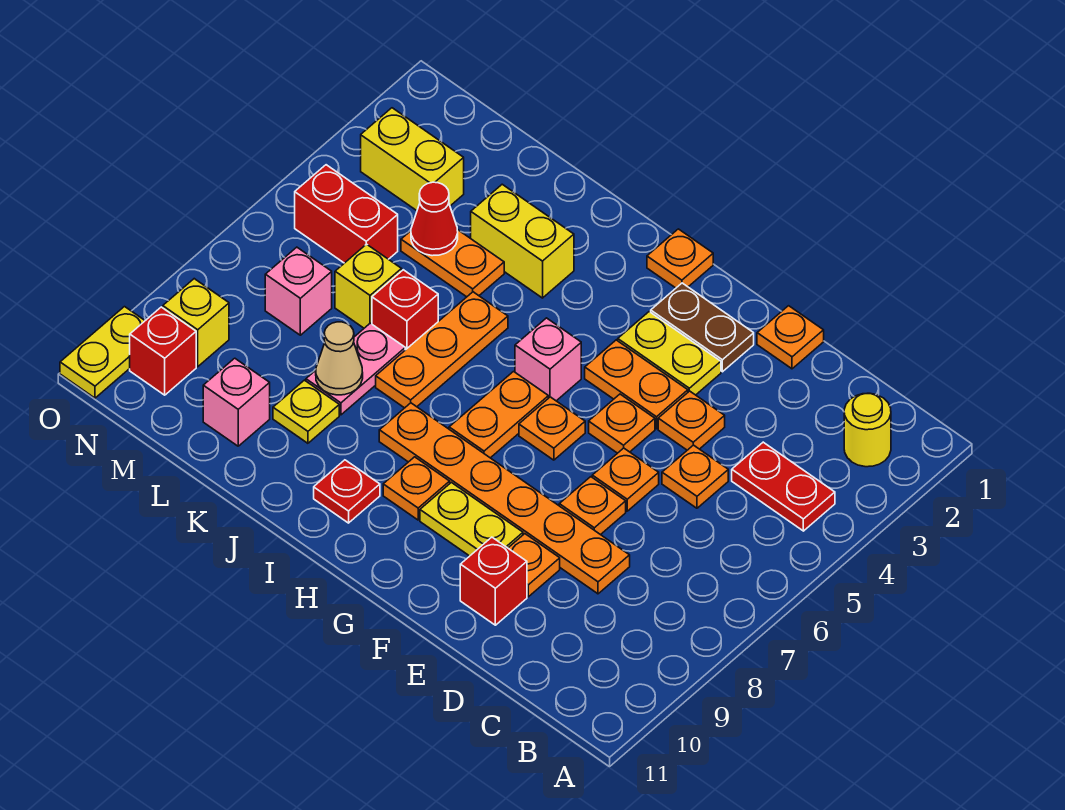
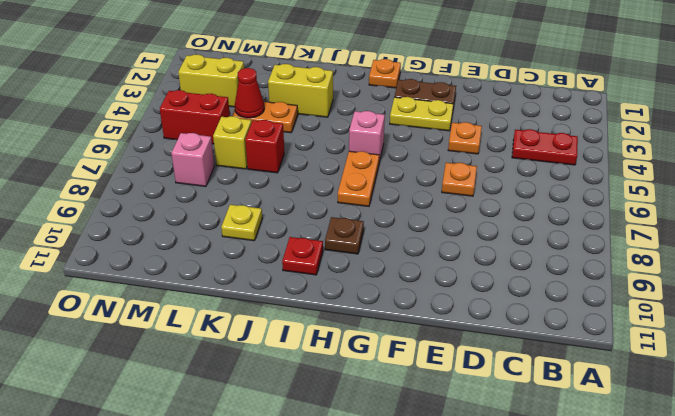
brown plate H9 level 1 -> orange plate H9 level 1
none -> yellow round brick B2 level 1
none -> orange plate D5 level 1
none -> orange plate D8:I8 level 1
none -> orange plate E1 level 1

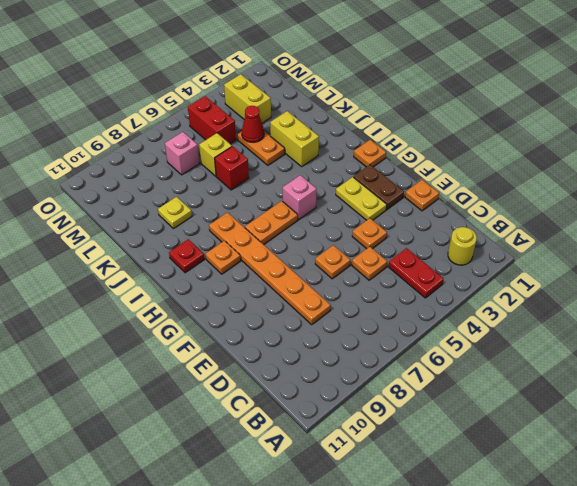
none -> orange plate E7 level 1
none -> orange plate E9 level 1
none -> red brick E10 level 1
none -> orange plate F4:G4 level 1

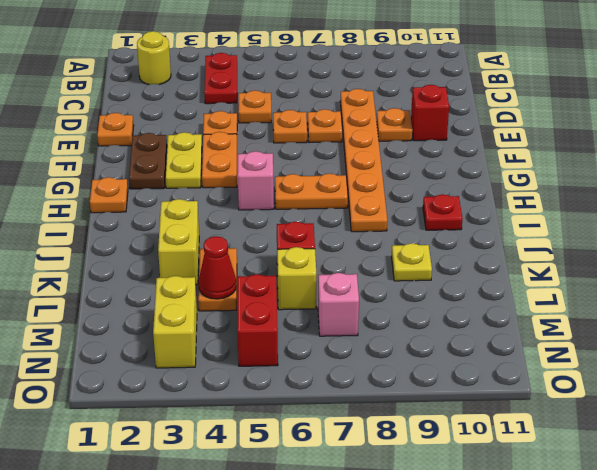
none -> orange plate F5 level 1
none -> yellow plate F9:G9 level 1
none -> orange plate G6 level 1
none -> orange plate H9 level 1

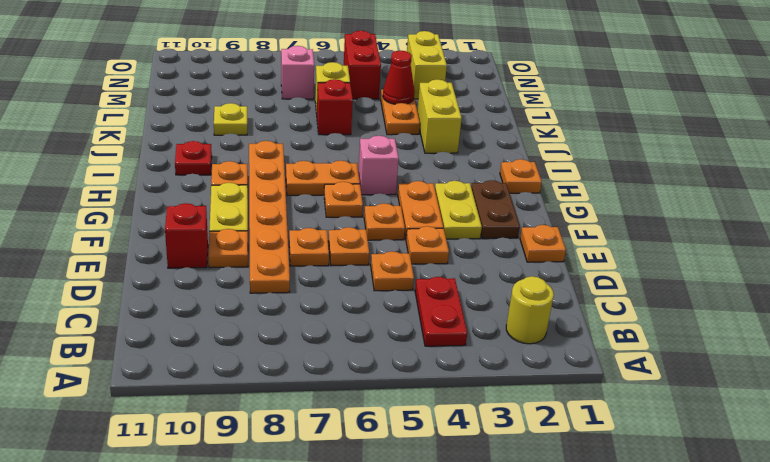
none -> orange plate J5:J7 level 1
none -> pink plate K7:K8 level 1
none -> pink brick L10 level 1
none -> yellow brick N9 level 1

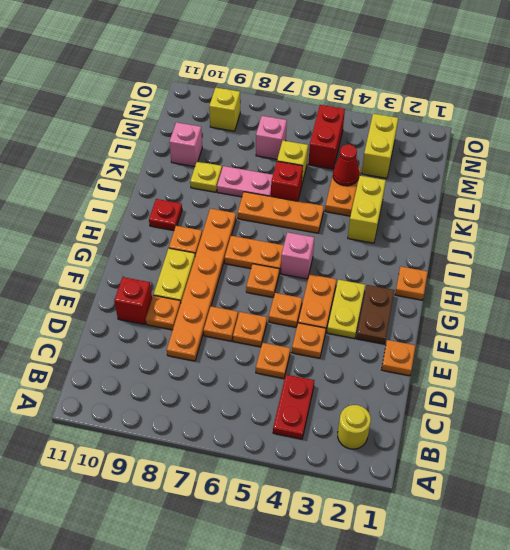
none -> red brick N10 level 1
none -> yellow plate O10:O11 level 1
none -> tan cone K8 level 2

